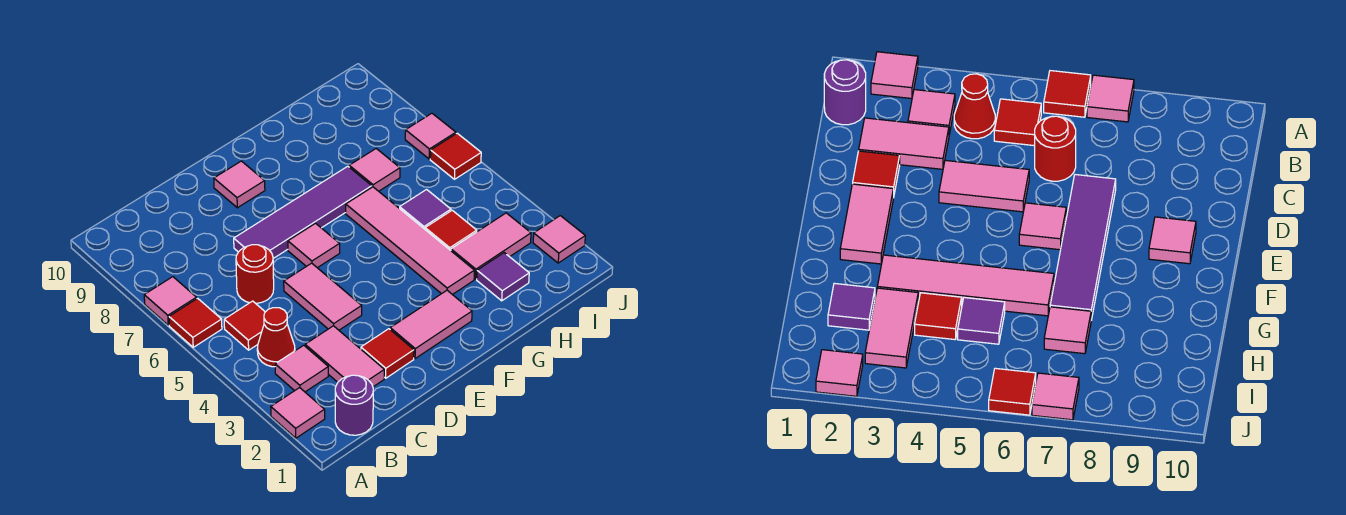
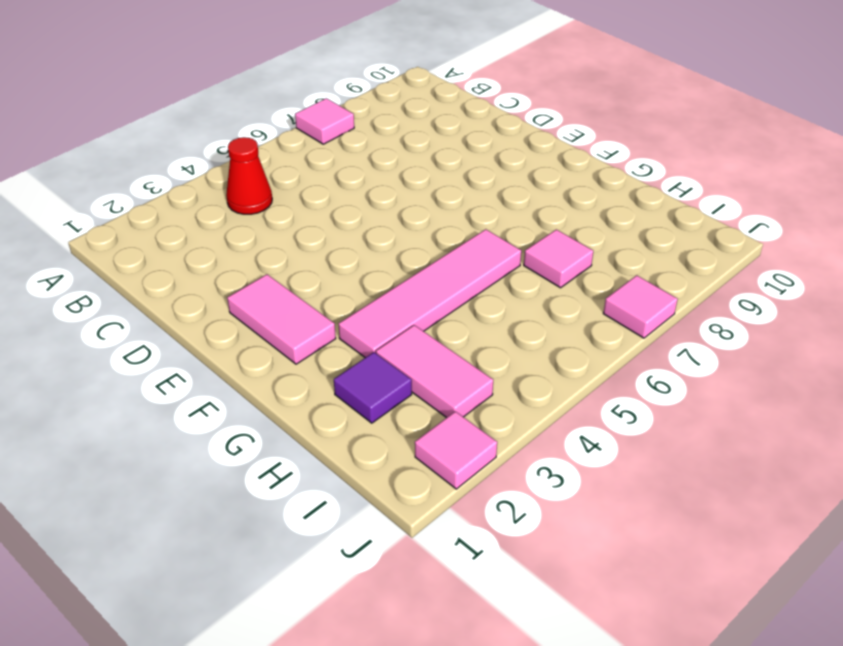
none -> pink tile A2 level 1
none -> red tile A6 level 1
none -> purple round brick B1 level 1

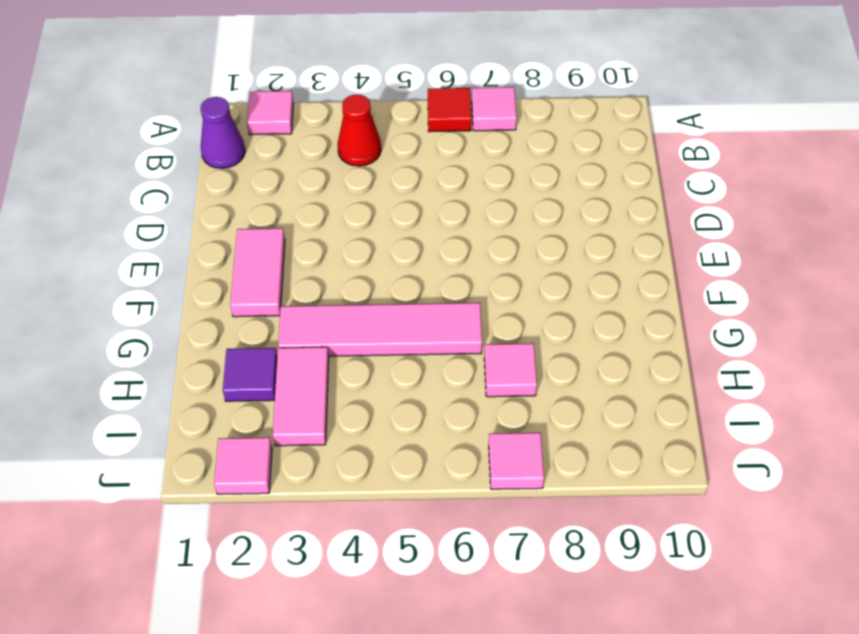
purple cone B1 level 1 -> purple round brick B1 level 1
none -> pink tile B3 level 1
none -> red tile B5 level 1
none -> pink tile C2:C3 level 1

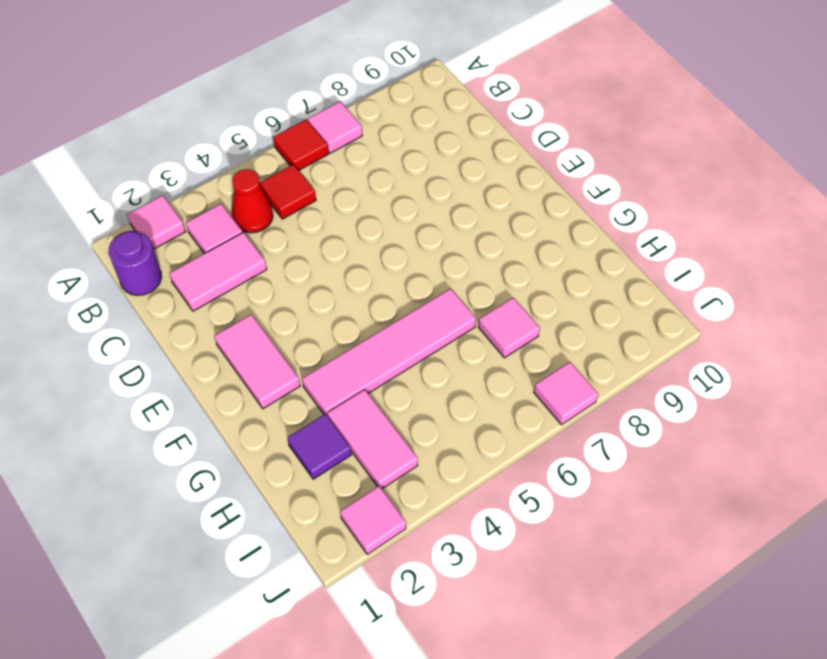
none -> red round brick C6 level 1
none -> red tile D2 level 1
none -> pink tile D4:D5 level 1

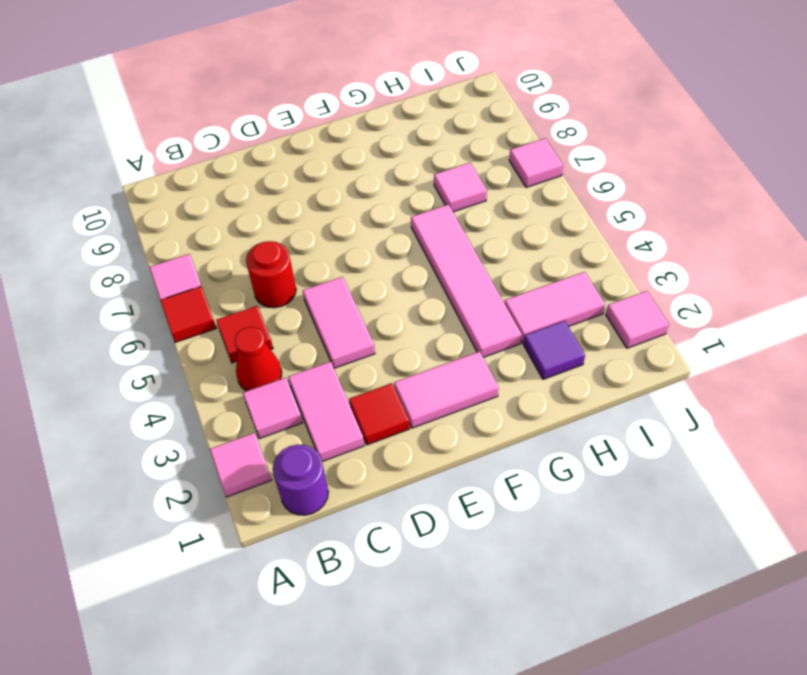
none -> purple tile D7:G7 level 1
none -> pink tile E6 level 1
none -> pink tile E9 level 1

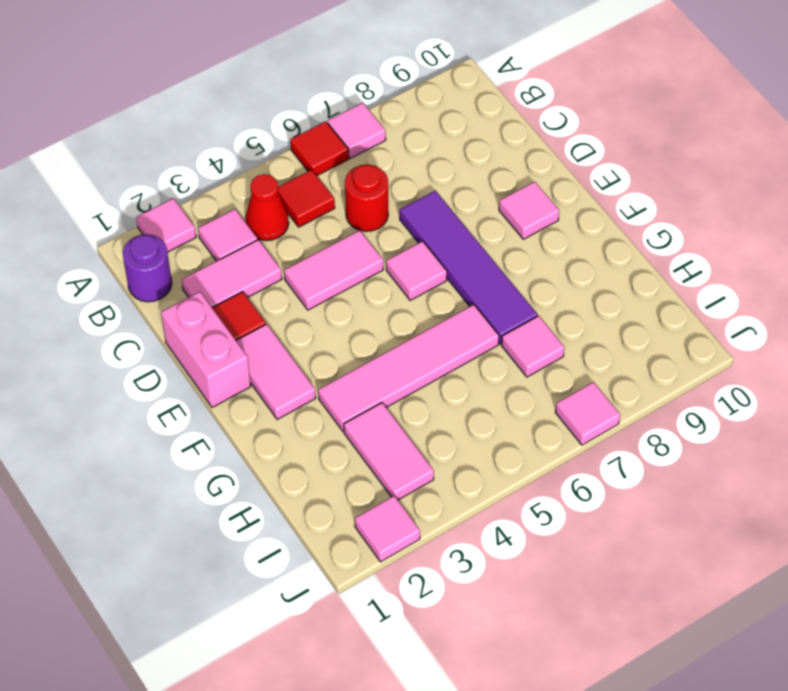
pink brick D1:E1 level 1 -> none
none -> purple tile H2 level 1
none -> red tile H4 level 1
none -> purple tile H5 level 1

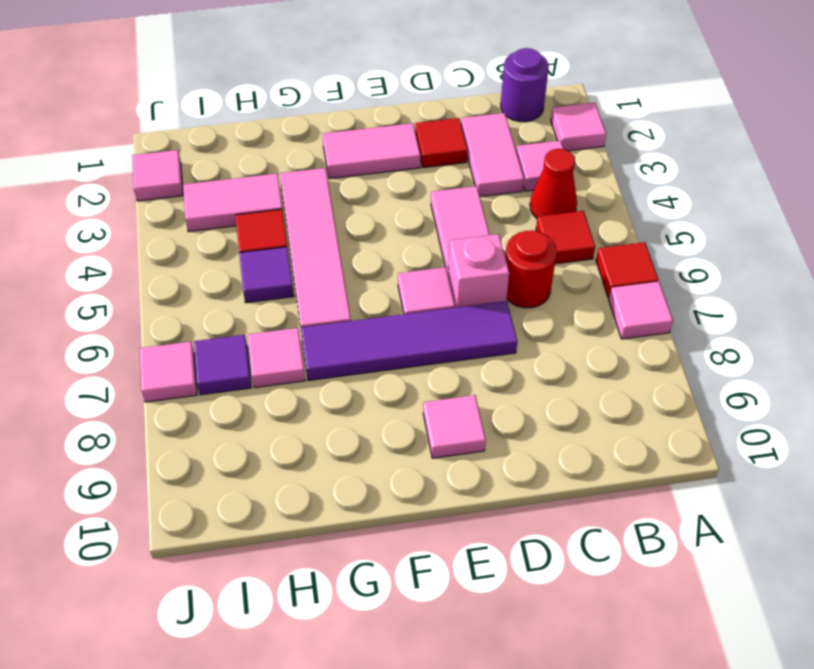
pink brick D6 level 1 -> none
purple tile I7 level 1 -> purple tile H2 level 1
none -> red tile J6 level 1

